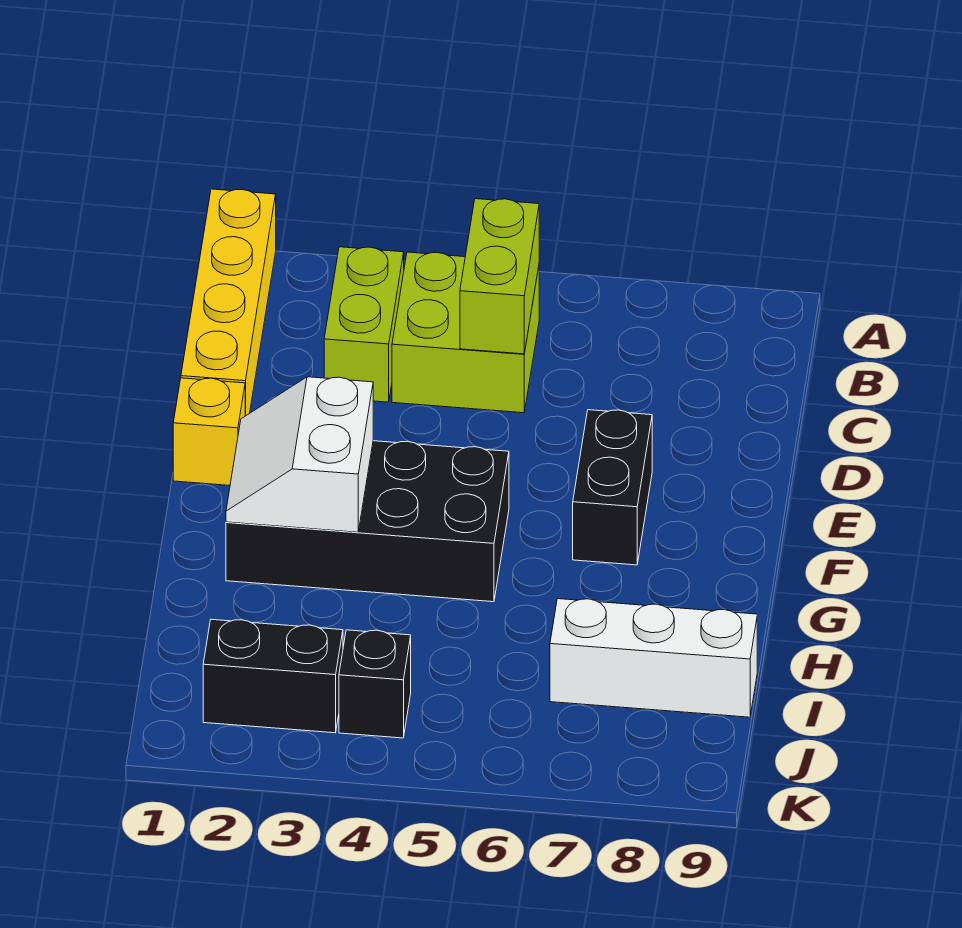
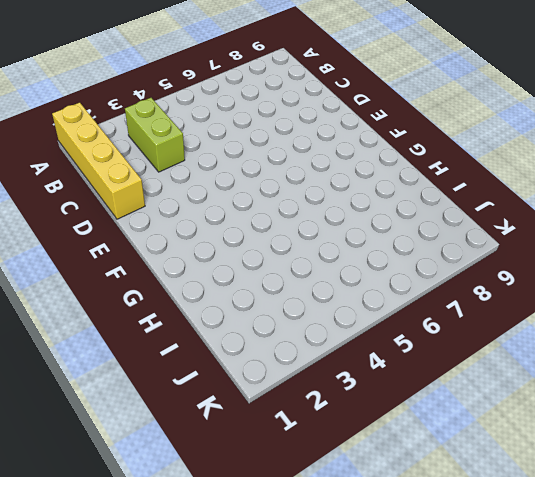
none -> lime brick B4:C5 level 1
none -> yellow brick E1 level 1

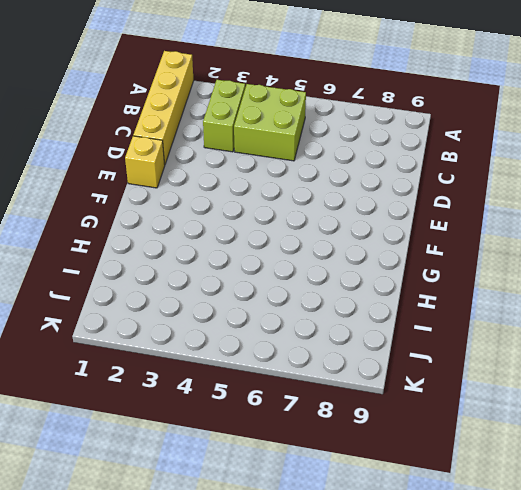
none -> black brick E7:F7 level 1
none -> black brick F2:G5 level 1

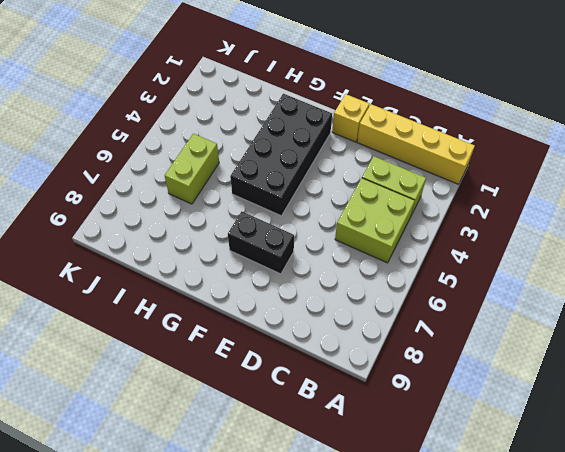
lime brick I5:I6 level 1 -> lime brick B5:C5 level 2
none -> white brick I7:I9 level 1
none -> black brick J2:J3 level 1

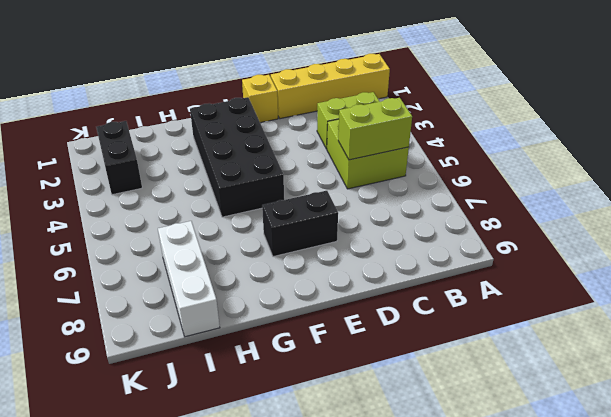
none -> black brick J4 level 1
none -> white slope F2:G3 level 2 top 3

